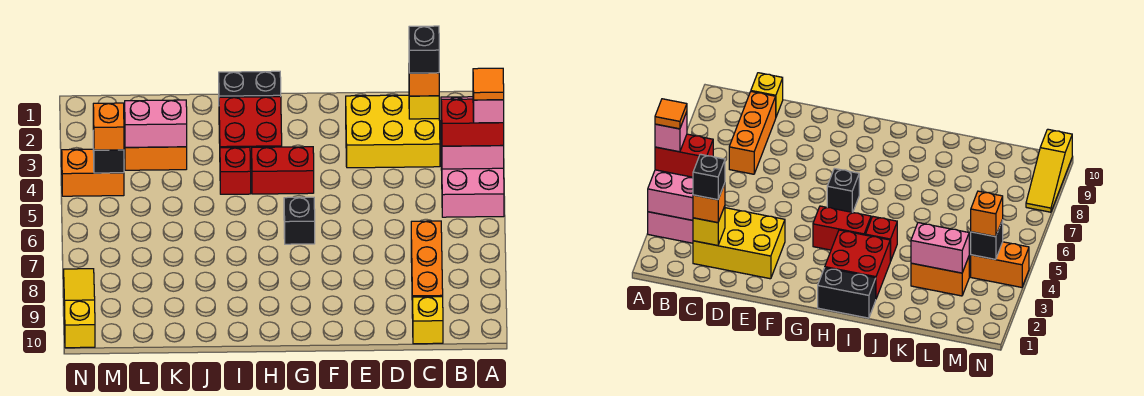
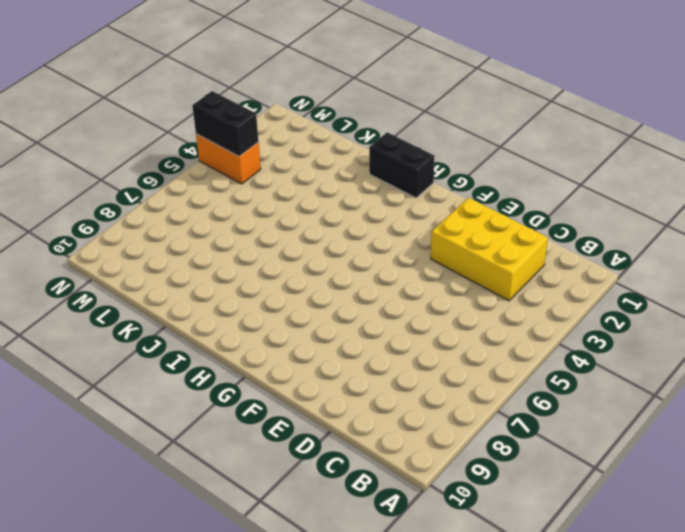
black brick M4:N4 level 2 -> black brick M4 level 2
none -> pink brick A3:B5 level 1
none -> orange brick C7:C9 level 1
none -> yellow brick C10 level 1

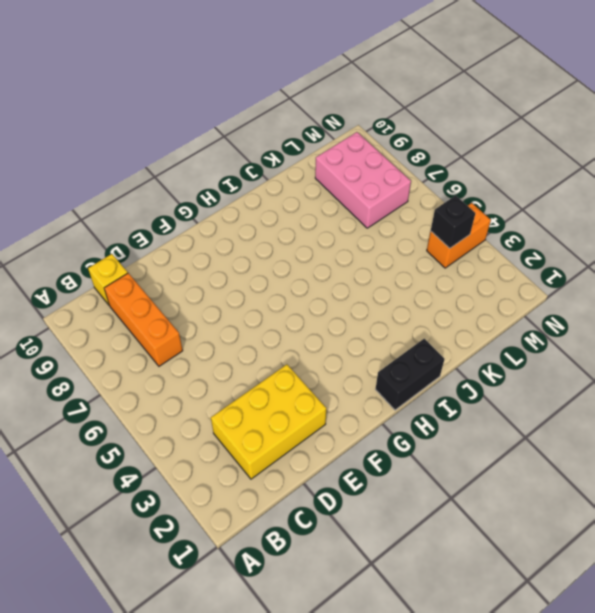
pink brick L7:M9 level 1 -> pink brick A3:B5 level 1
none -> red brick G4:H4 level 1
none -> black brick G6 level 1
none -> red brick H2:I3 level 1

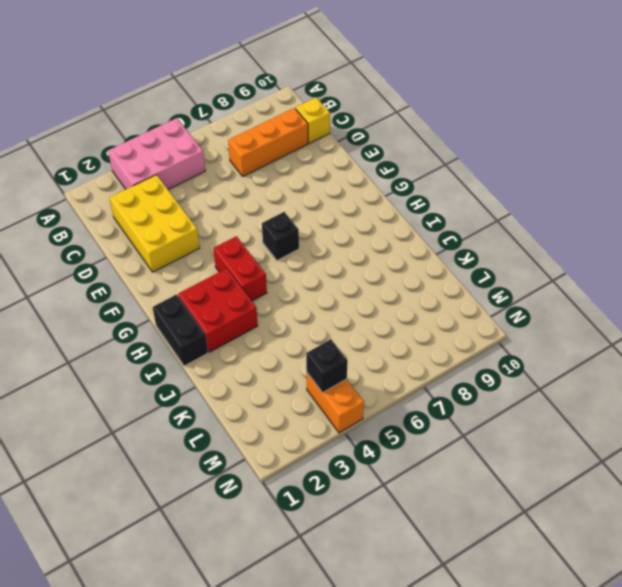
none -> red brick I4 level 1
none -> orange brick K3:L3 level 1
none -> yellow slope N8:N10 level 1 top 10

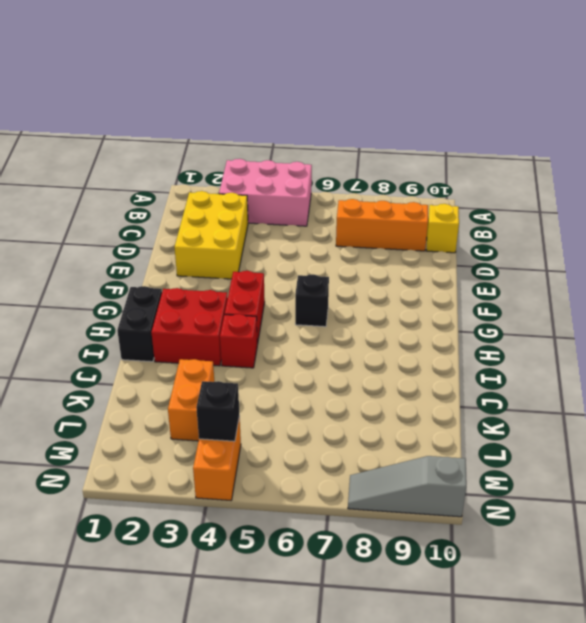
grey slope N8:N10 level 1 top 10 -> yellow slope N8:N10 level 1 top 10
none -> pink brick A3:B4 level 2
none -> yellow brick C2 level 2
none -> pink brick K3:L3 level 2

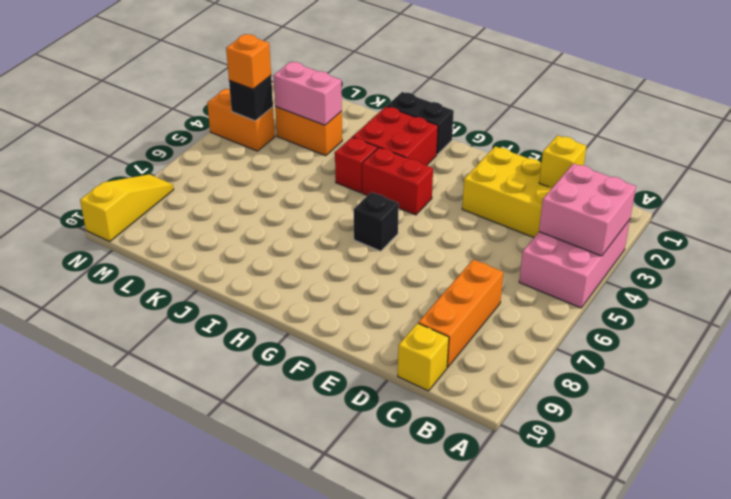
none -> red brick A4:B4 level 3
none -> orange brick C2 level 3
none -> pink brick A4 level 4

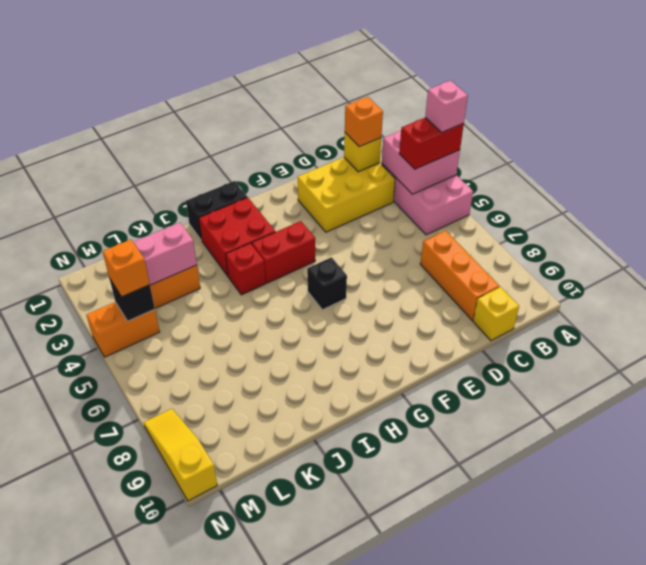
none -> black brick C2 level 4
none -> orange tile A4 level 5

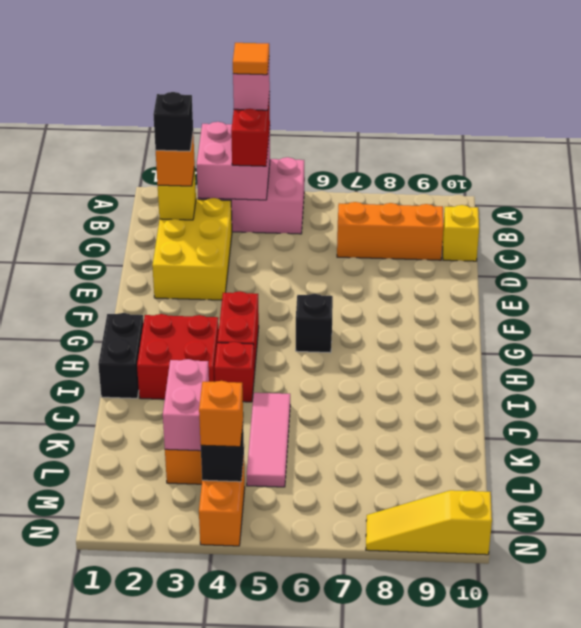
pink tile J5:L5 level 1 -> none

